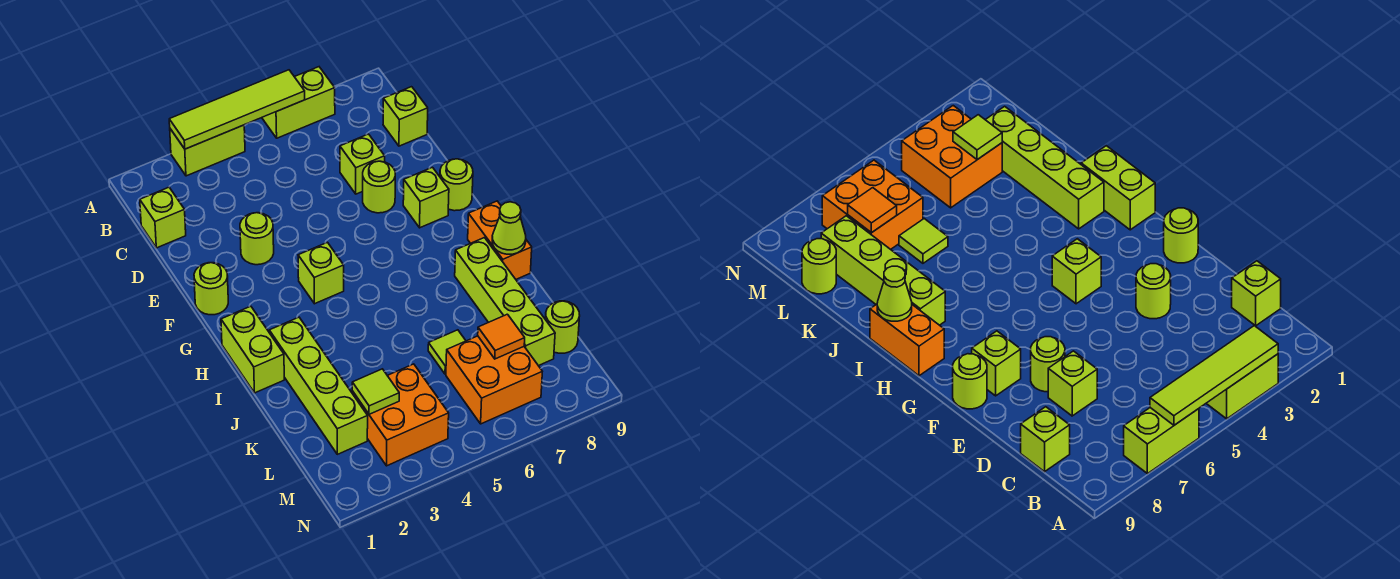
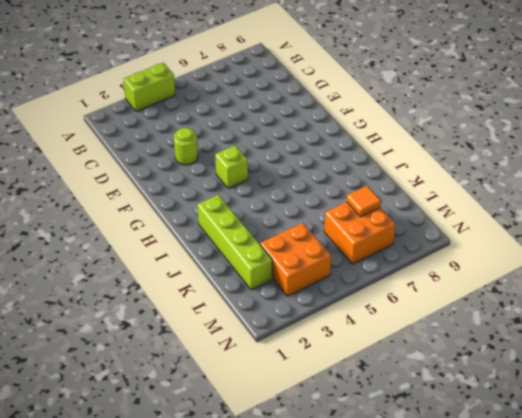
none -> lime brick A6:A7 level 1
none -> lime brick C1 level 1
none -> lime brick C9 level 1

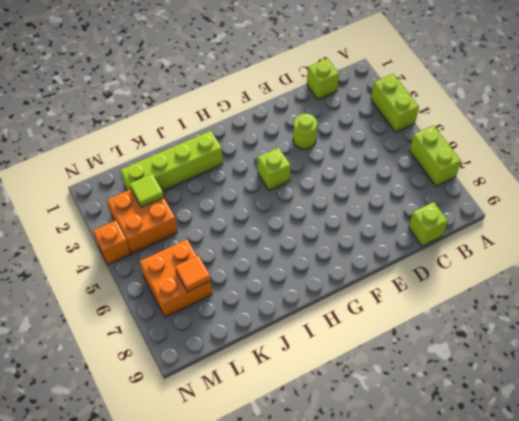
orange brick N4 level 1 -> none
none -> lime brick D7 level 1
none -> lime round brick E7 level 1
none -> lime round brick F1 level 1

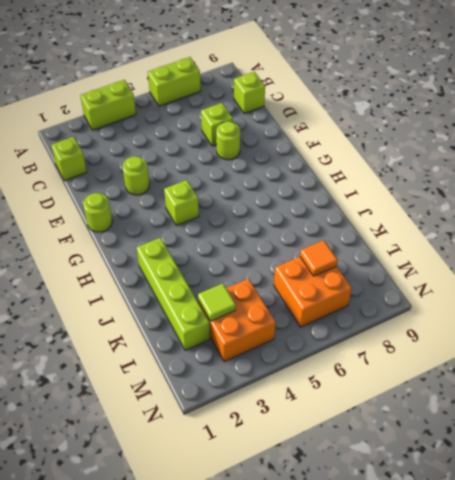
none -> lime brick F8 level 1
none -> lime round brick F9 level 1
none -> lime brick H1:I1 level 1

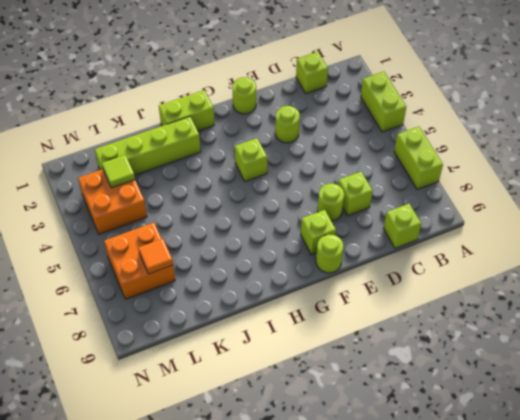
none -> orange brick H9:I9 level 1
none -> lime brick I8:L8 level 1
none -> lime tile K6 level 1

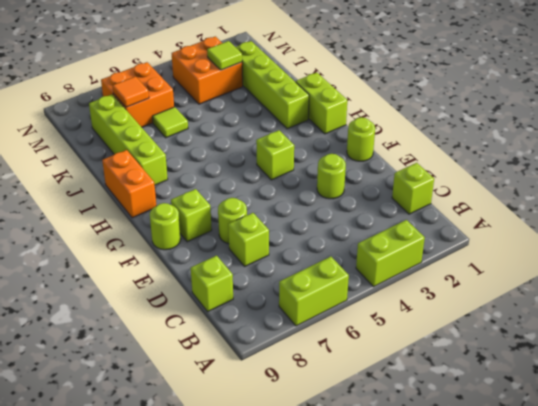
none -> lime round brick L9 level 1
none -> lime tile A3:A6 level 2
none -> lime cone I9 level 2

